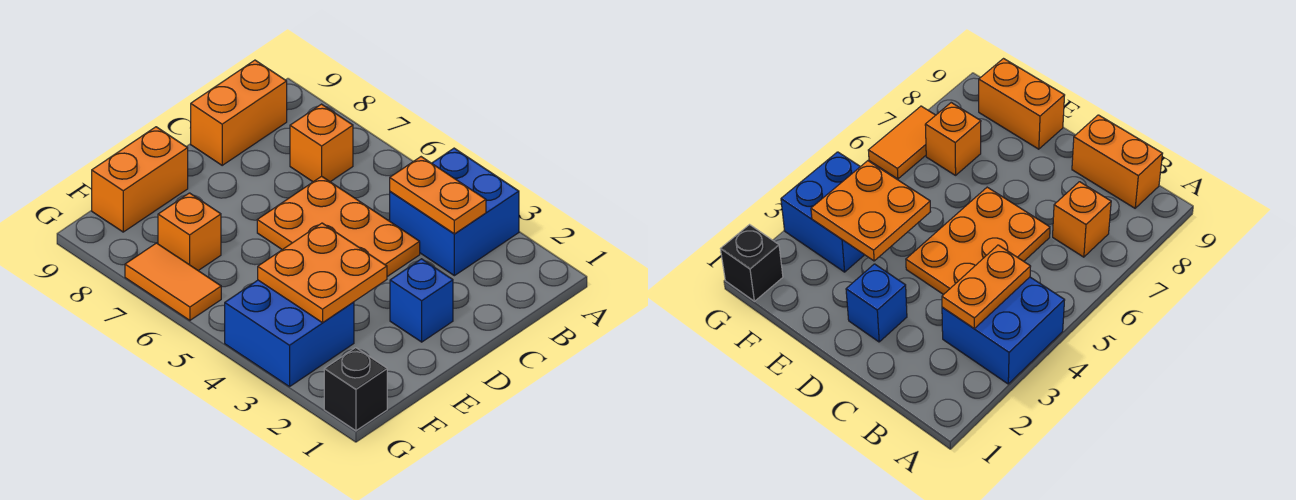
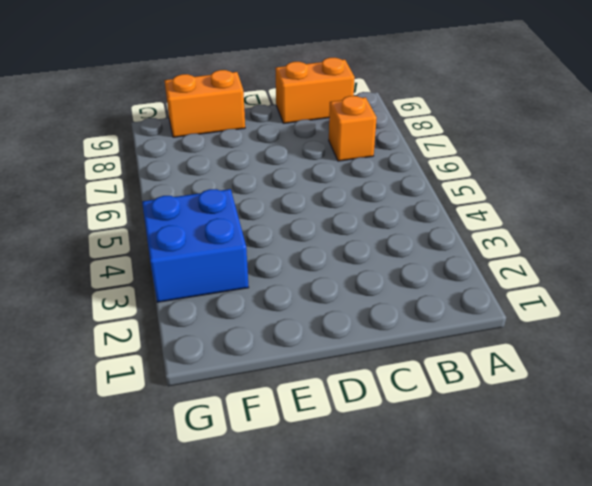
none -> blue brick A3:B4 level 1
none -> orange plate C4:D6 level 1
none -> blue brick D2 level 1

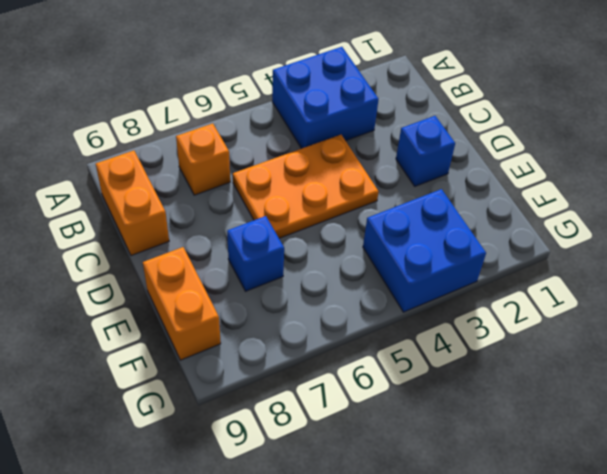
blue brick E7 level 1 -> none
none -> orange brick F7 level 1
none -> black brick G1 level 1
none -> orange tile G6:G7 level 1

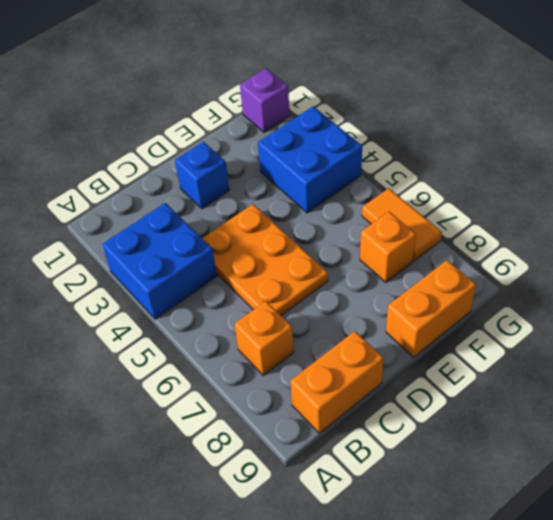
purple brick G1 level 1 -> black brick G1 level 1
none -> orange plate B3:B4 level 2
none -> orange plate E3:F4 level 2

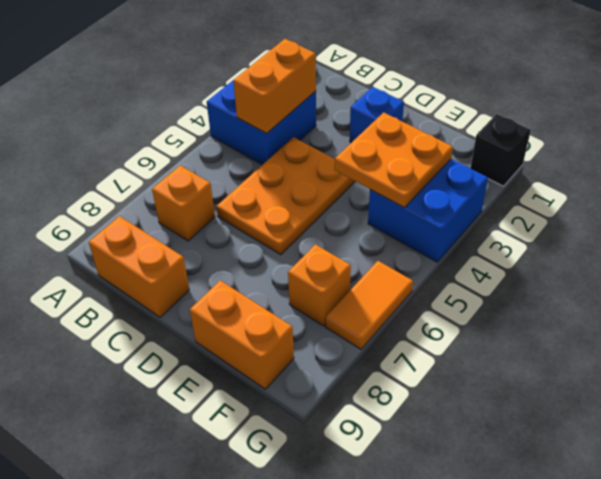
orange brick B3:B4 level 2 -> orange plate B3:B4 level 2

